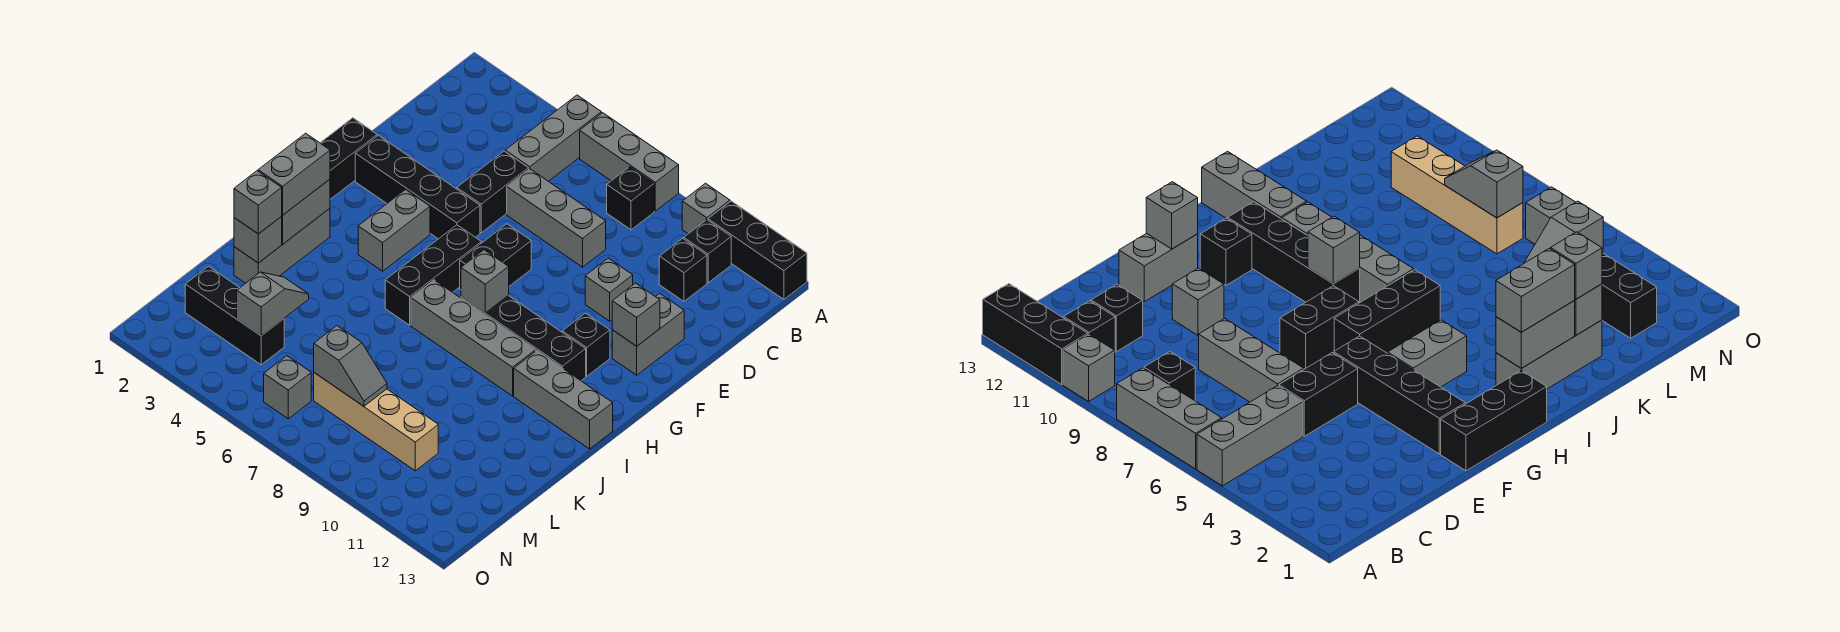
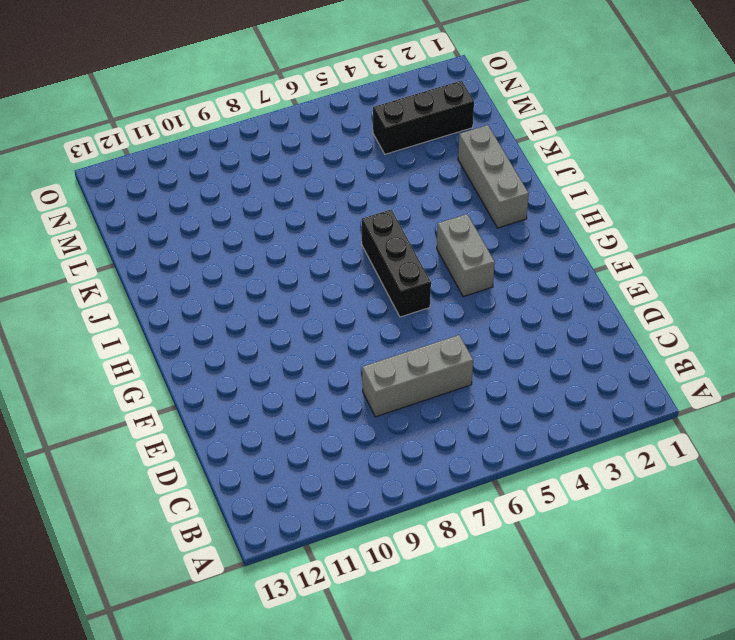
none -> grey brick A5:C5 level 1
none -> grey brick A6:A8 level 1
none -> grey brick A10 level 1
none -> black brick A11:A13 level 1

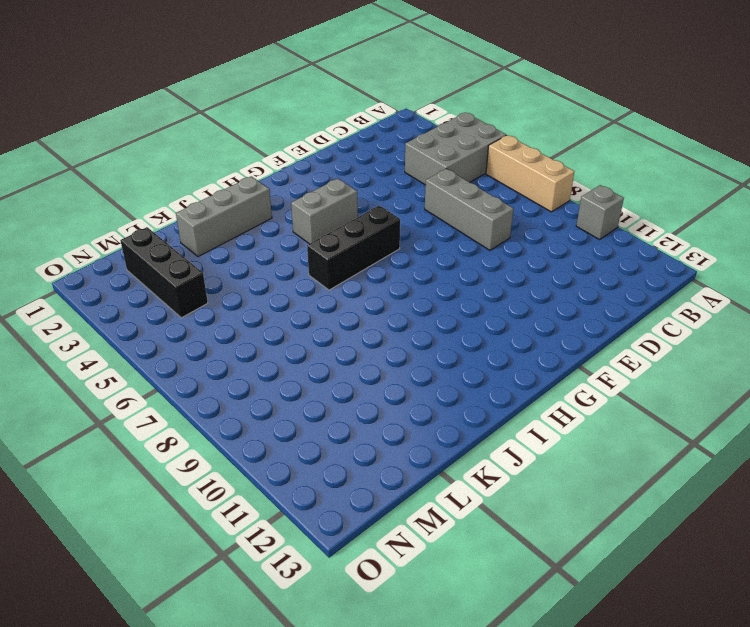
grey brick A4:C5 level 1 -> grey brick A5:C5 level 1
tan brick A6:A8 level 1 -> grey brick A6:A8 level 1
none -> black brick A11:A13 level 1
none -> black brick B8 level 1
none -> black brick B11 level 1
none -> black brick C11 level 1

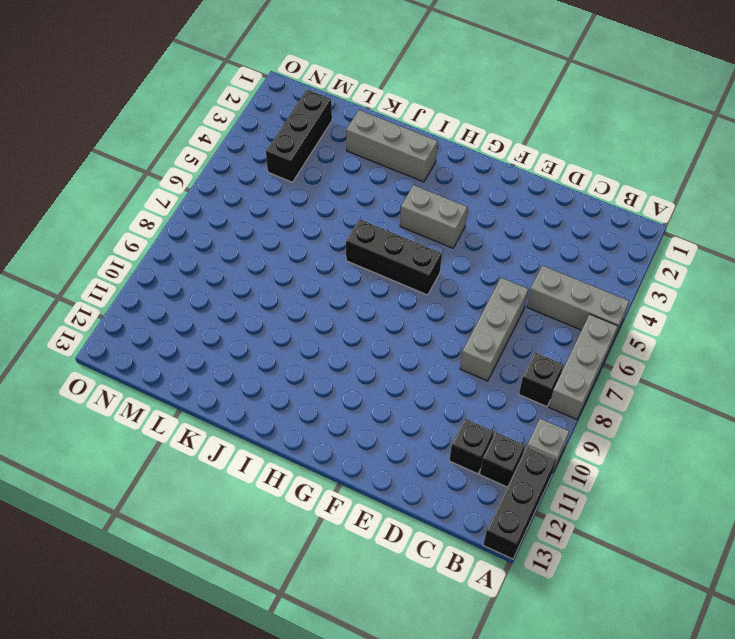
none -> black brick D5:E5 level 1
none -> grey brick E10 level 1
none -> grey brick E12:F12 level 1
none -> black brick F1:H1 level 1

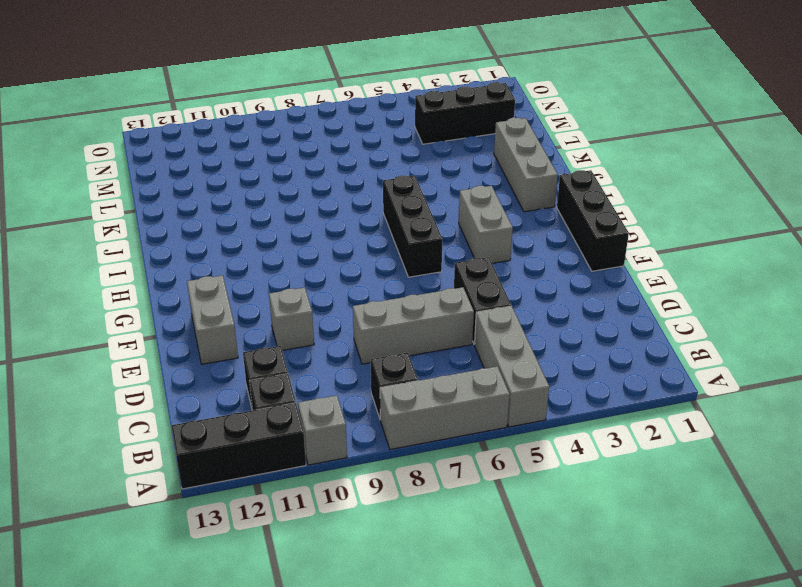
none -> black brick F2:F5 level 1
none -> black brick F7:G7 level 1
none -> black brick G11 level 1
none -> black brick H8:H11 level 1

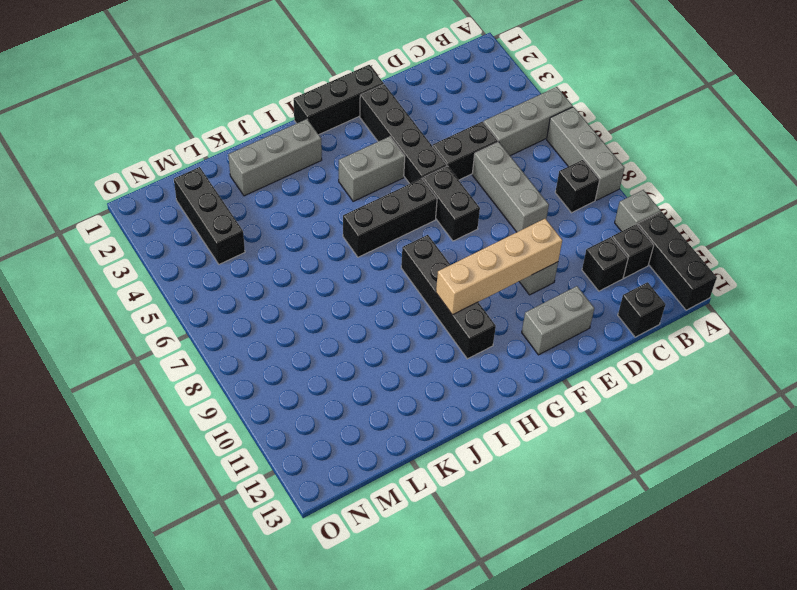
black brick C13 level 1 -> black brick G11 level 1
tan brick E10:H10 level 2 -> tan brick M7:M10 level 1
black brick F6:F7 level 1 -> black brick F7:G7 level 1
none -> grey brick I7:I10 level 1
none -> grey brick I11:I13 level 1
none -> grey brick N6 level 1
none -> grey brick F12 level 2

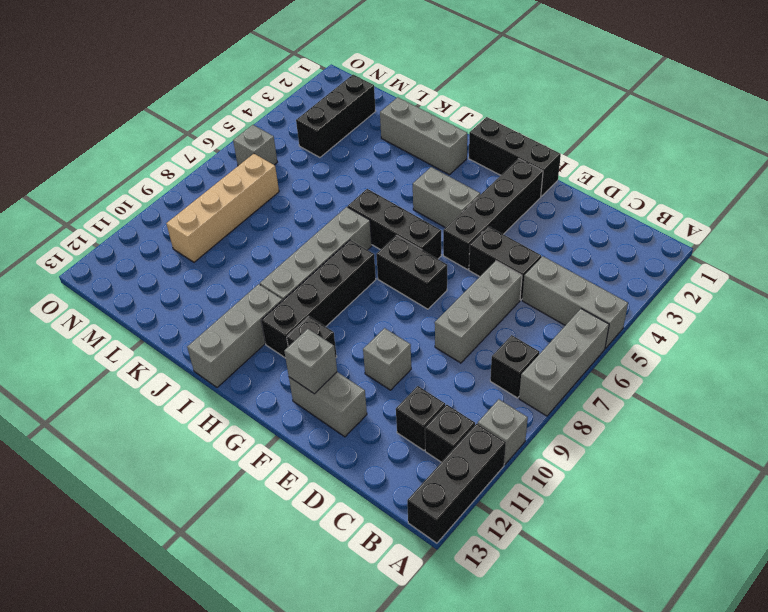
none -> grey brick H8 level 2
none -> grey brick I2:J2 level 2
none -> grey brick K2 level 2
none -> grey slope L4:M4 level 2 top M

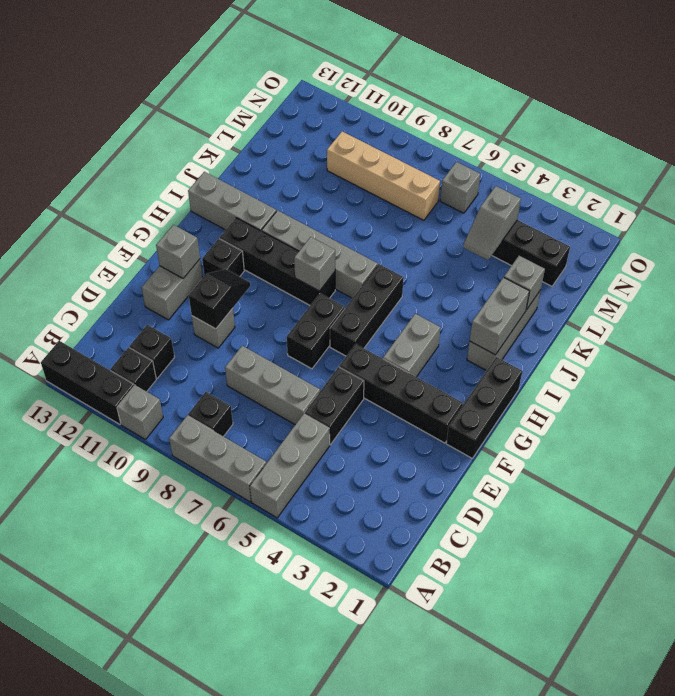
black slope E10:F10 level 2 top E -> none
none -> grey slope M7:M8 level 2 top 7
none -> grey brick I2:J2 level 3
none -> grey brick K2 level 3

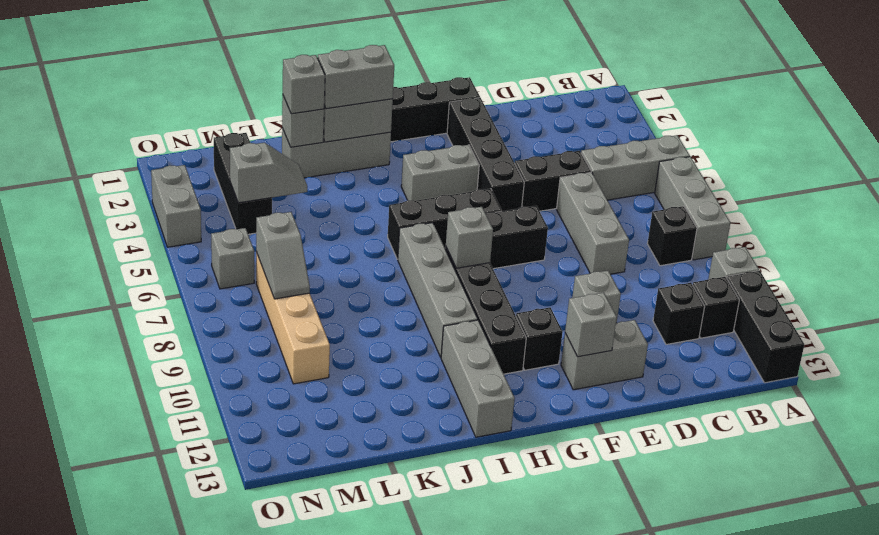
grey brick O3:O4 level 1 -> none

